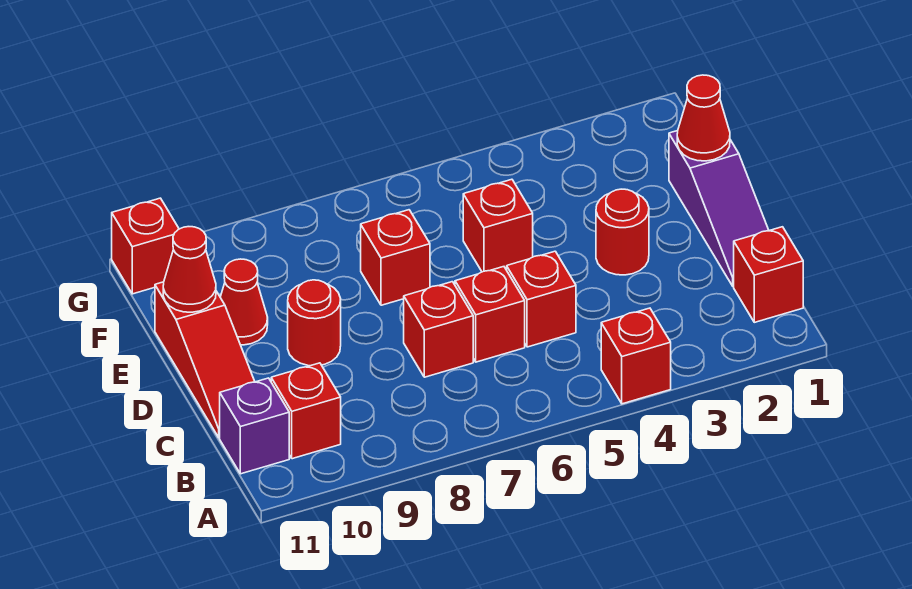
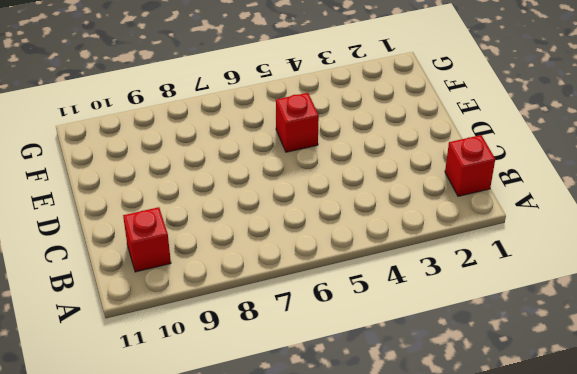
none -> red brick A4 level 1
none -> purple brick B11 level 1
none -> purple slope C1:E1 level 1 top E

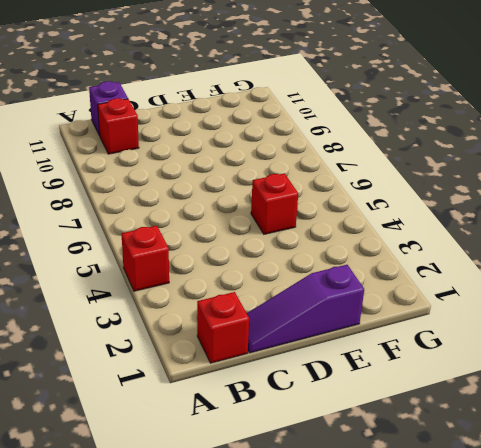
none -> red brick C5 level 1
none -> red brick C6 level 1
none -> red brick C7 level 1

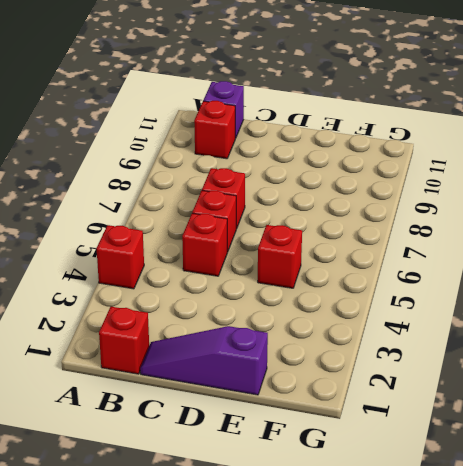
none -> red slope C11:E11 level 1 top E
none -> red round brick D3 level 1
none -> red round brick D9 level 1

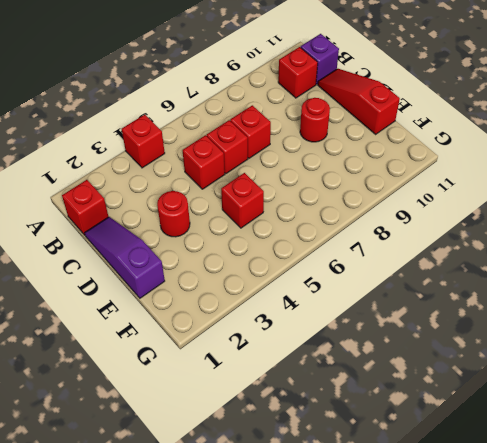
none -> red brick E7 level 1
none -> red cone E10 level 1
none -> red brick G11 level 1

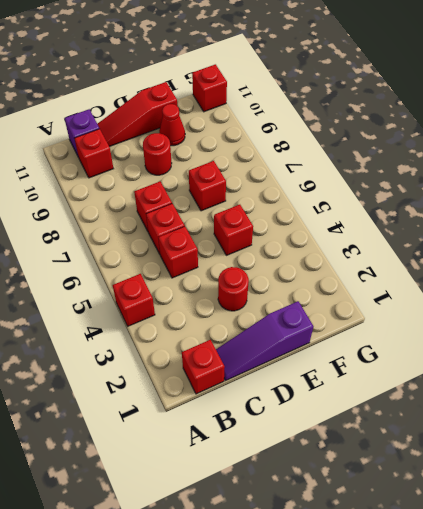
none -> red cone E1 level 2
none -> red cone E11 level 2

